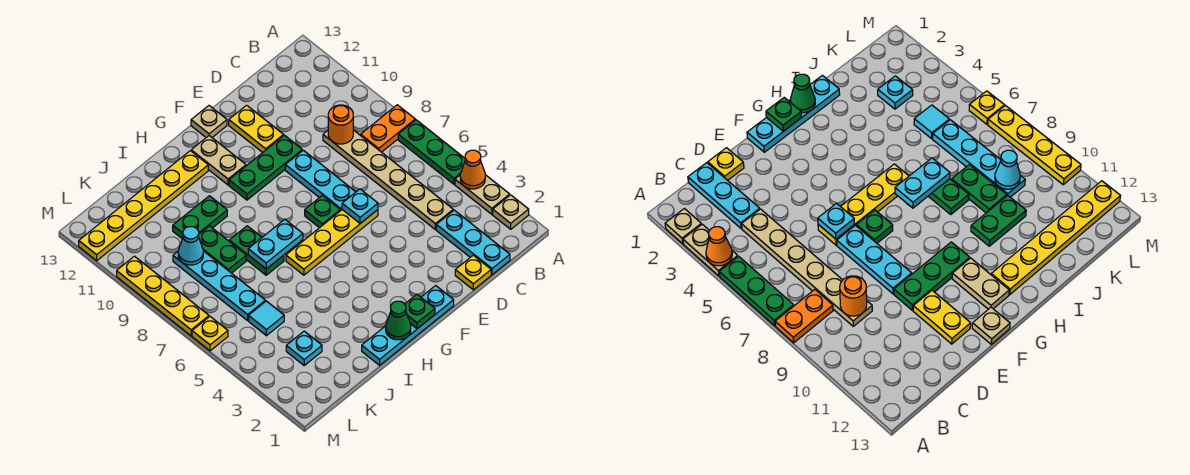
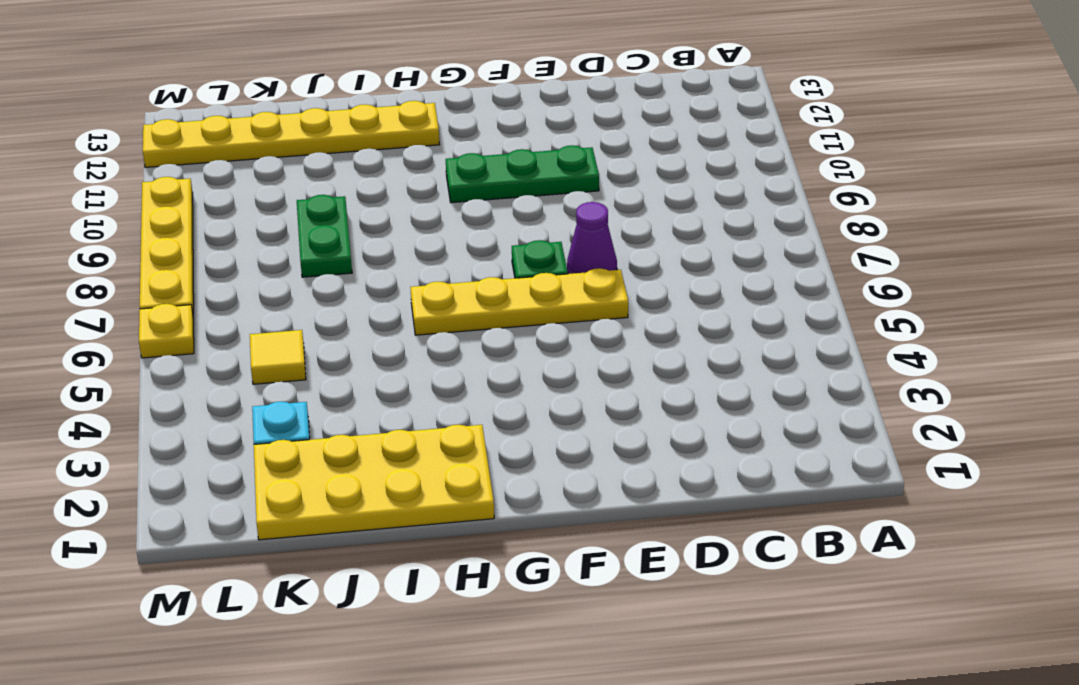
purple cone E7 level 1 -> cyan plate E7:E9 level 1
yellow plate H1:K2 level 1 -> cyan plate F1:I1 level 1
yellow tile K5 level 1 -> cyan tile K5 level 1
none -> tan plate A2 level 1
none -> tan plate A3:A4 level 1
none -> green plate A5:A7 level 1
none -> orange plate A8:B8 level 1

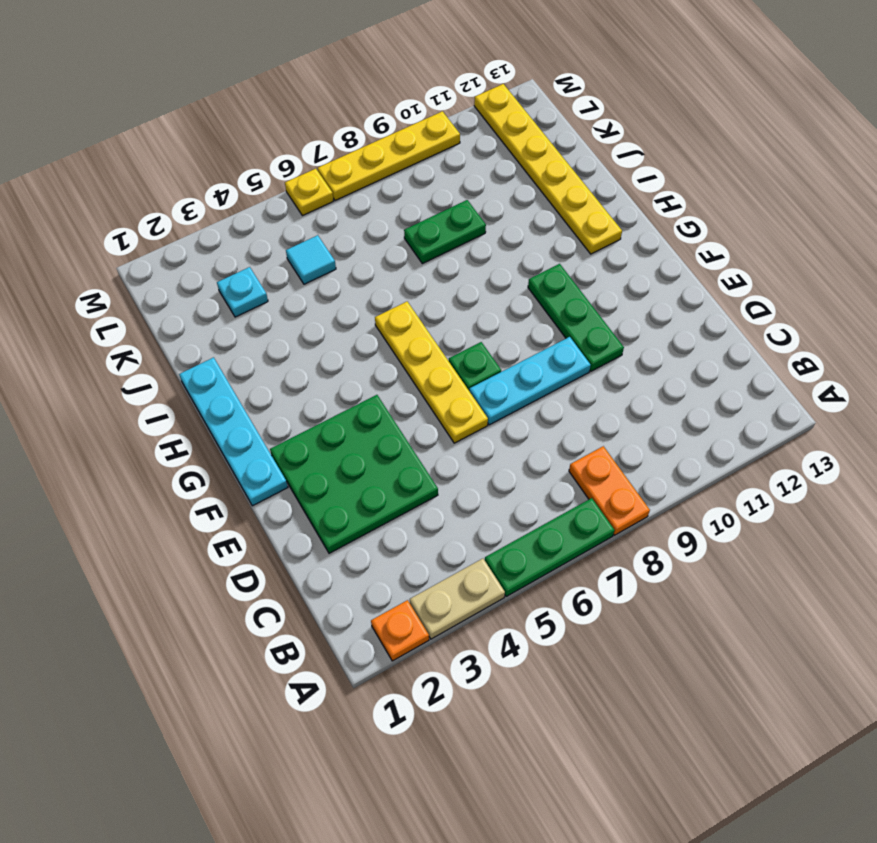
orange plate A2 level 1 -> tan plate A2 level 1
green plate D2:F4 level 1 -> none
none -> cyan plate C1:C3 level 1
none -> tan plate C4:C9 level 1
none -> yellow plate D1 level 1
none -> yellow plate E11:E12 level 1

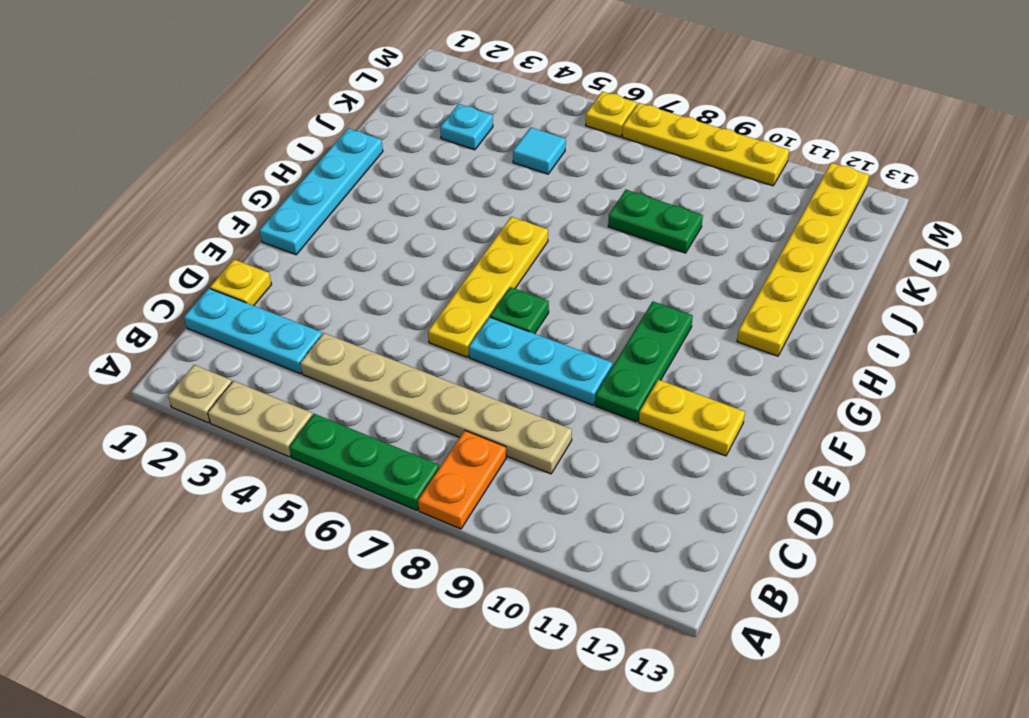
none -> tan plate F13 level 1
none -> tan plate G11:G12 level 1
none -> green plate I7:I8 level 1
none -> green plate I10:J10 level 1

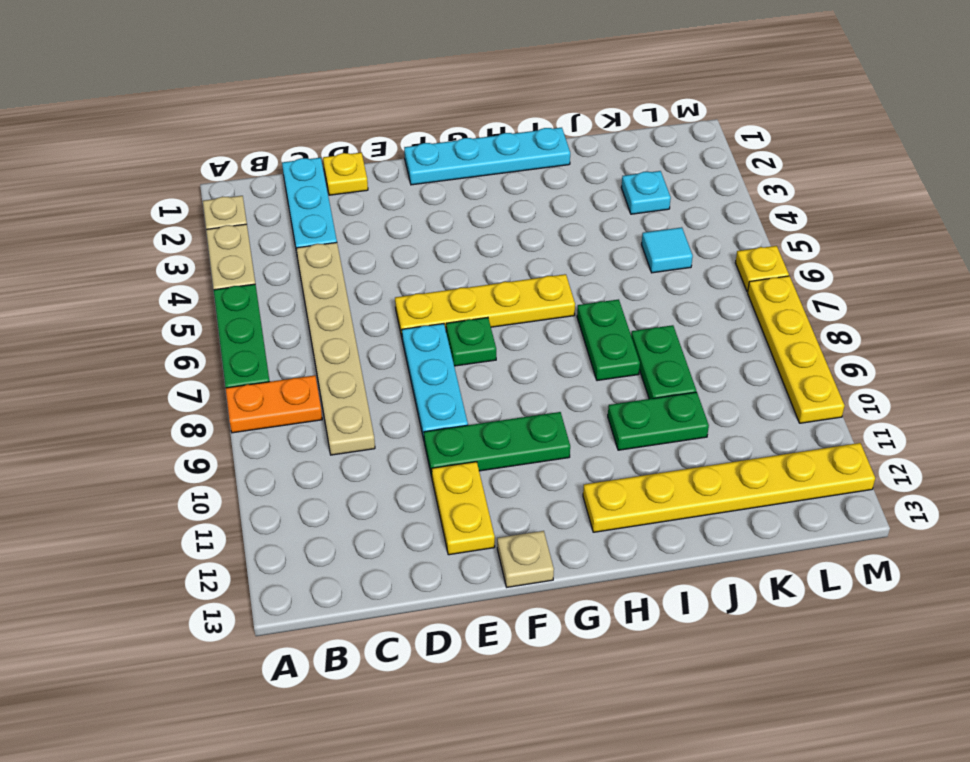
none -> tan plate G11:G12 level 1
none -> cyan plate K6:K9 level 1
none -> orange cone A4 level 2
none -> orange round brick C9 level 2

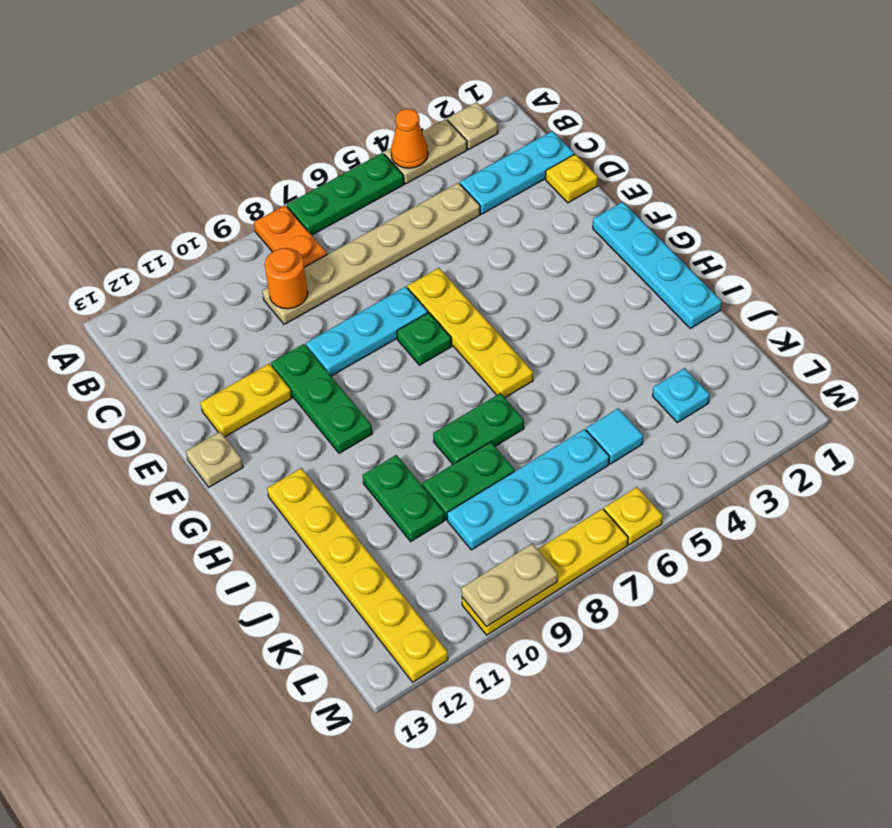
tan plate M9:M10 level 2 -> tan plate G11:G12 level 1
none -> cyan plate E6 level 2
none -> green plate G1 level 2
none -> green cone H1 level 2
none -> cyan plate H7:I7 level 2

